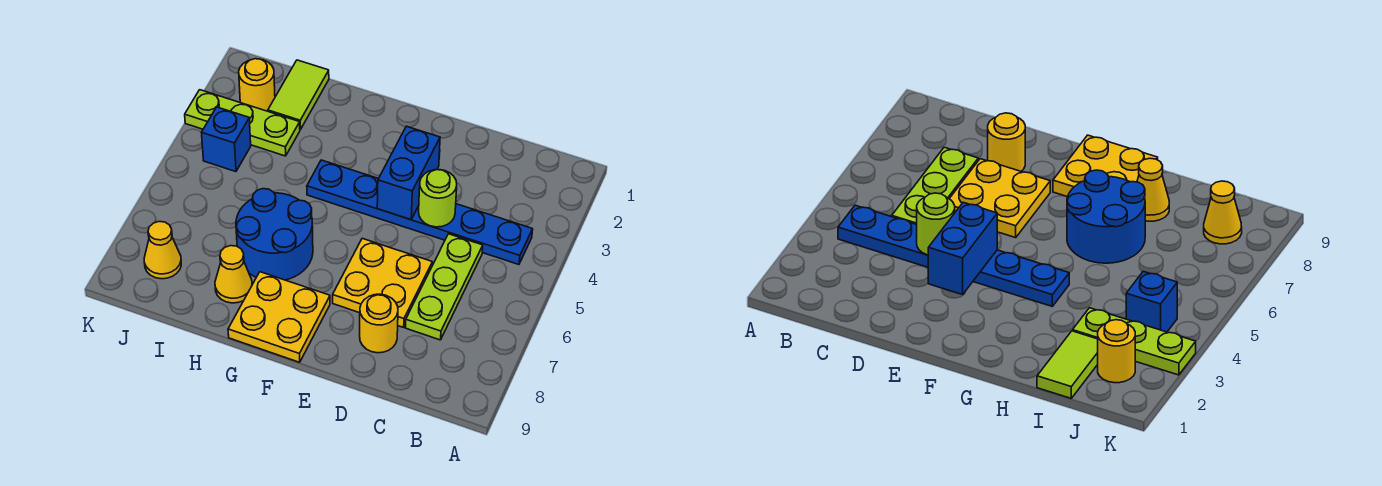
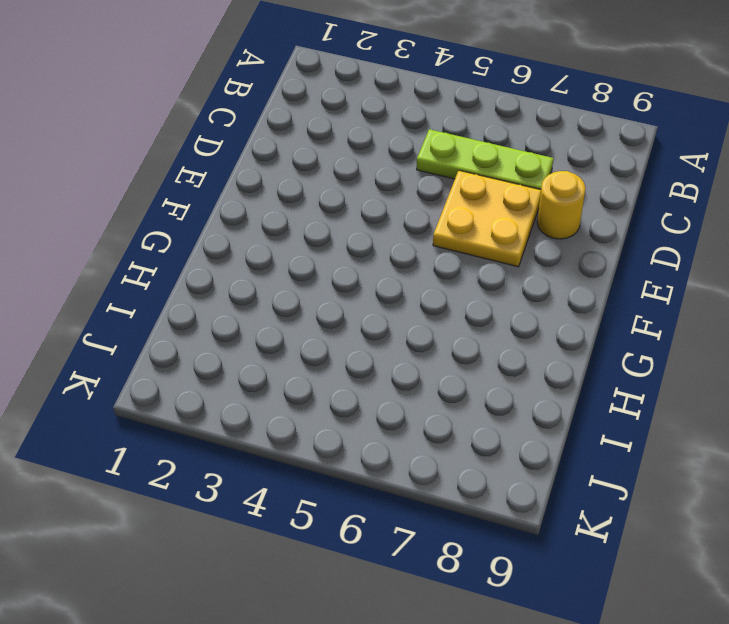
none -> blue plate B4:G4 level 1
none -> yellow plate F8:G9 level 1
none -> blue round brick G6:H7 level 1

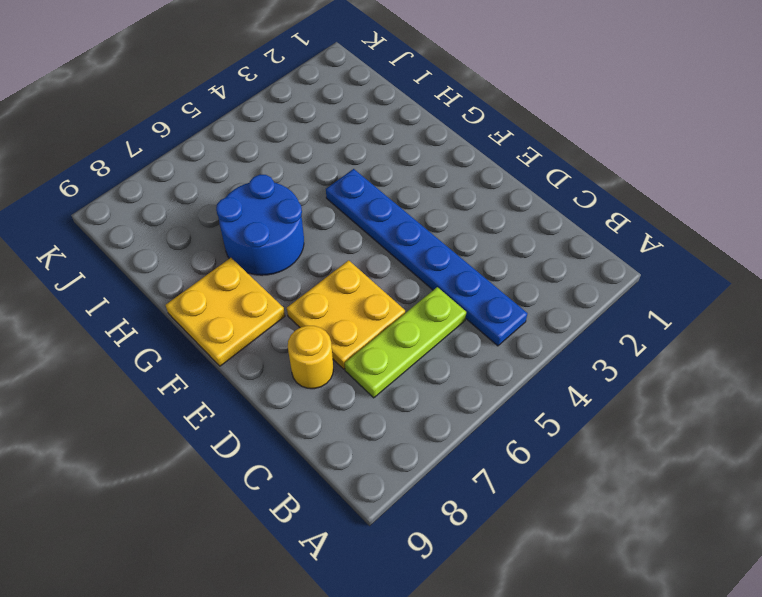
none -> yellow cone H8 level 1
none -> lime tile I1:I2 level 1
none -> lime plate I3:K3 level 1

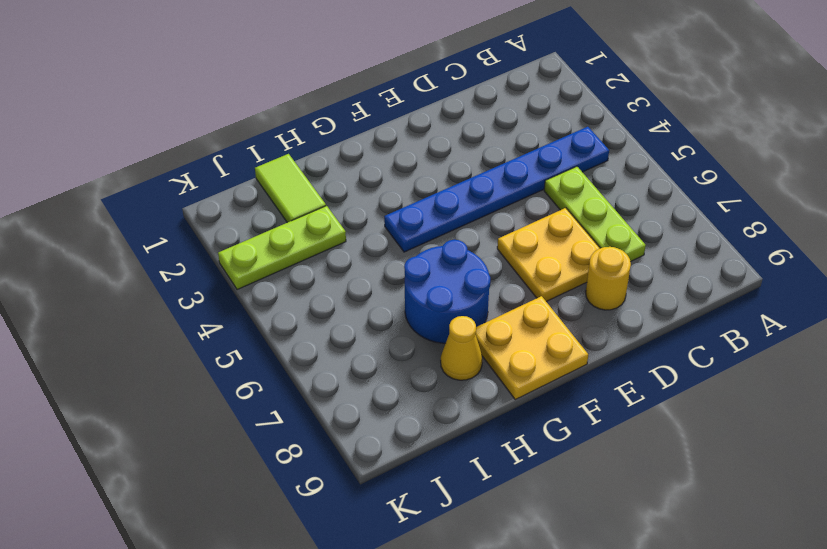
none -> yellow round brick J2 level 1
none -> blue brick J4 level 1
none -> yellow cone J8 level 1

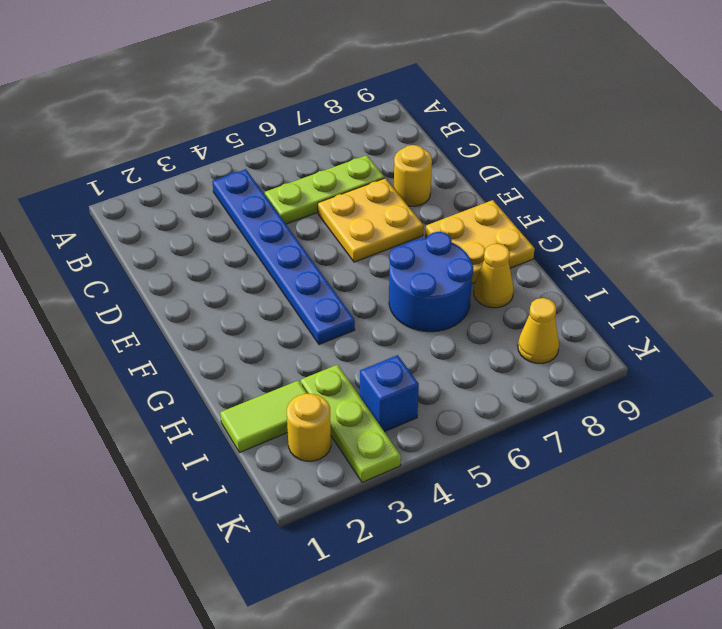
none -> lime round brick D4 level 2
none -> blue brick E3:E4 level 2

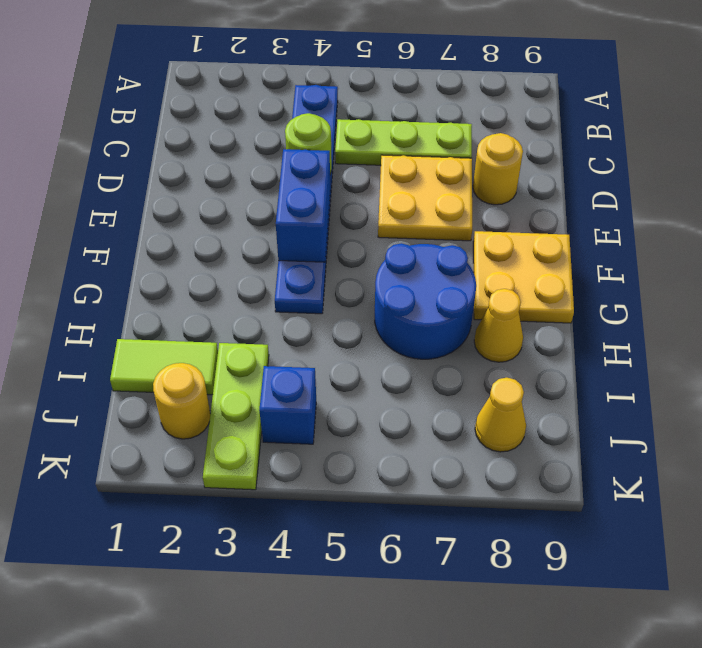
blue brick E4:F4 level 2 -> blue brick E3:E4 level 2

